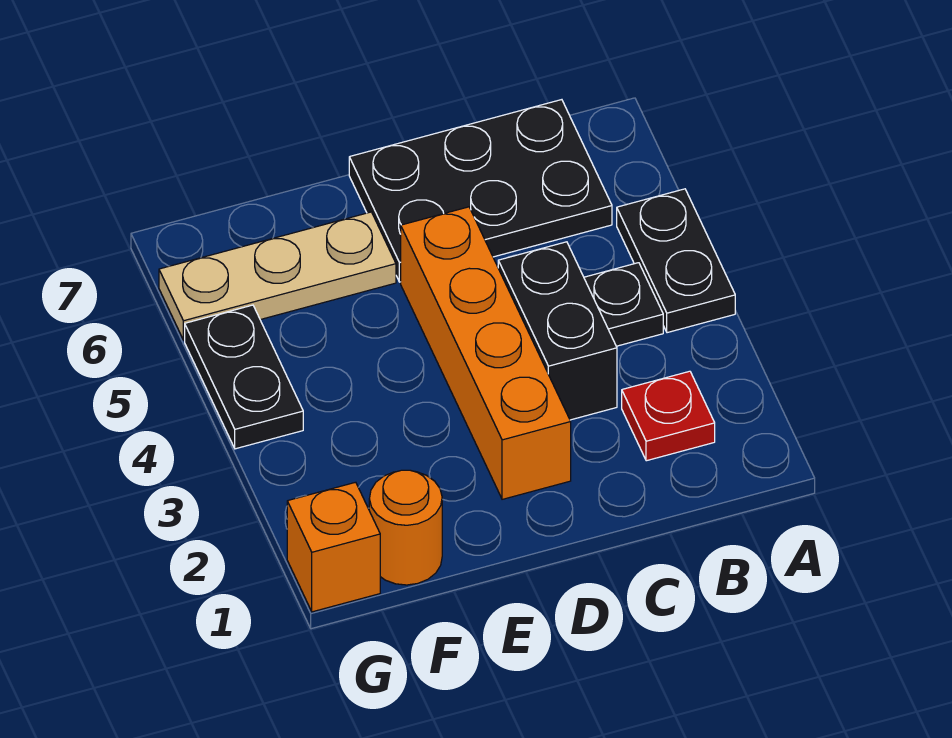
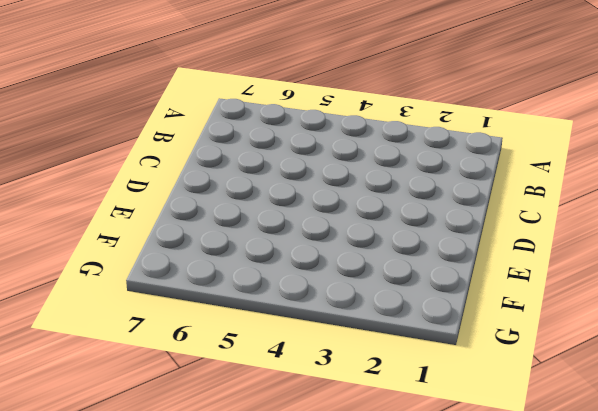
none -> black plate A4:A5 level 1
none -> red plate B2 level 1

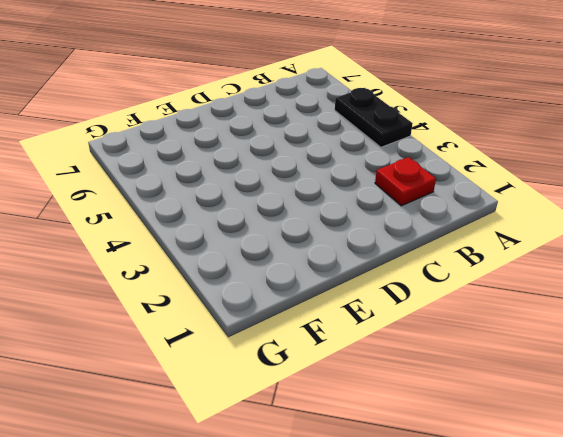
none -> black plate B4 level 1
none -> black plate B6:D7 level 1

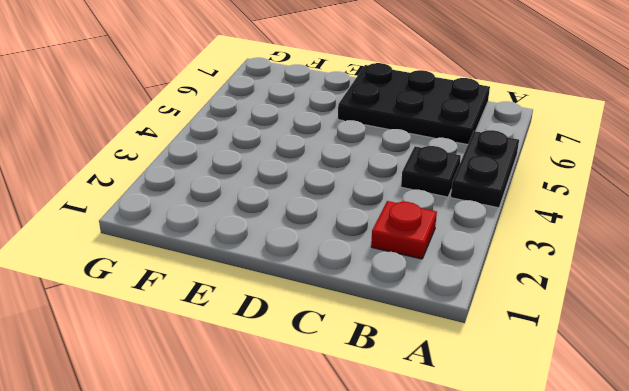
none -> black brick C3:C4 level 1
none -> orange brick D2:D5 level 1

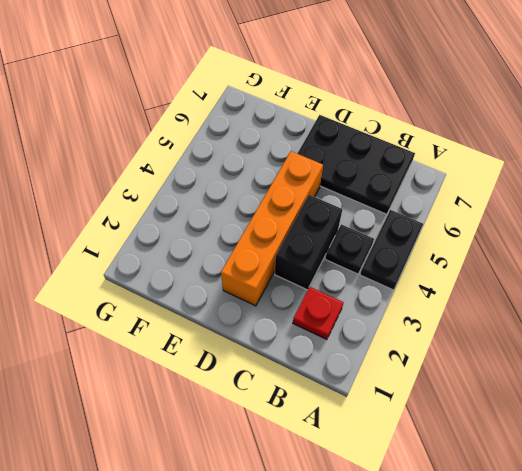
none -> tan plate E6:G6 level 1
none -> orange round brick F1 level 1

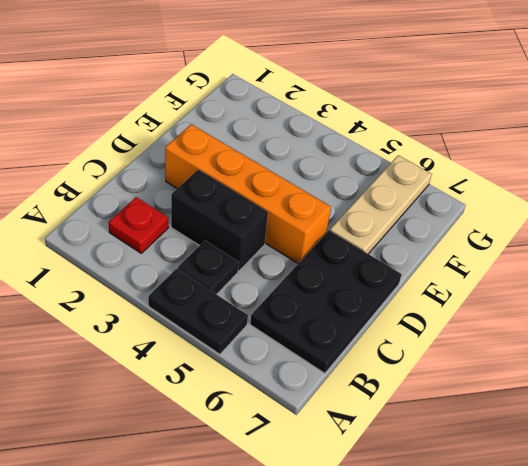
none -> orange round brick F1 level 1
none -> orange brick G1 level 1

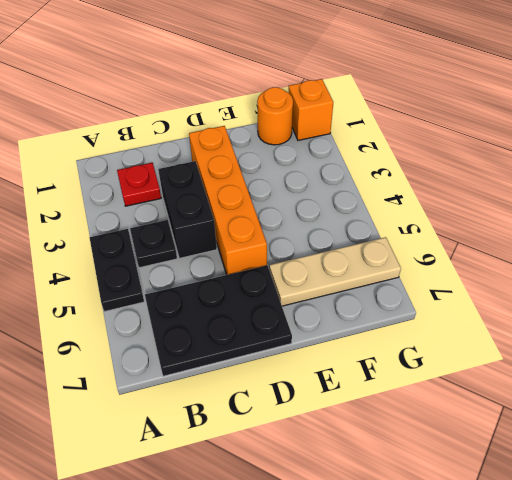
none -> black plate G4:G5 level 1

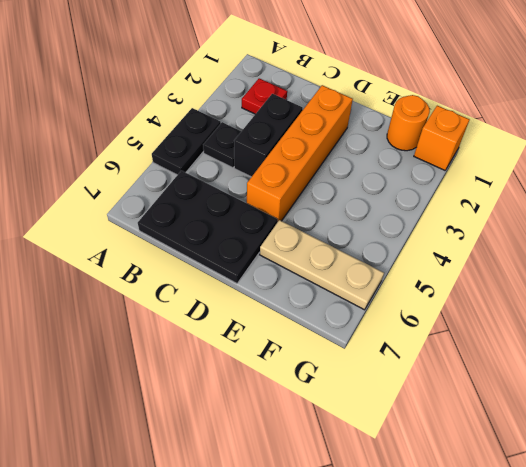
none -> black plate G4:G5 level 1

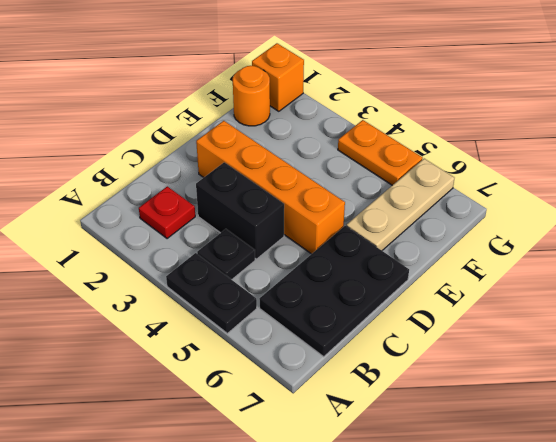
orange plate G4:G5 level 1 -> black plate G4:G5 level 1

